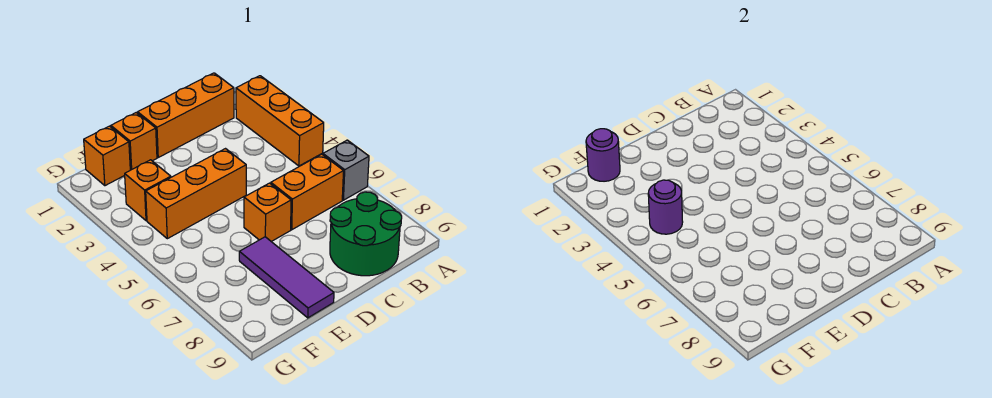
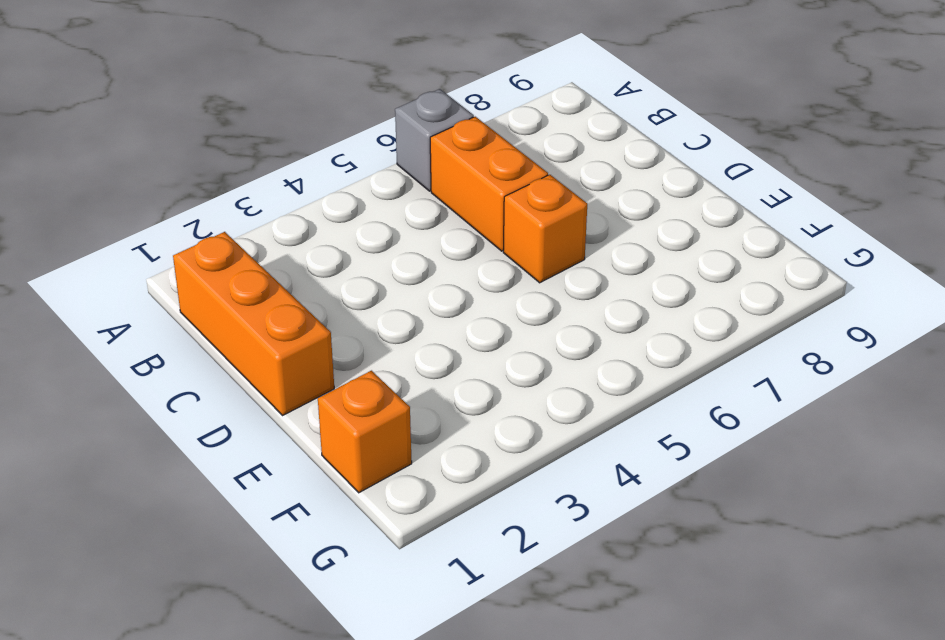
none -> orange brick A2:A4 level 1
none -> green round brick B8:C9 level 1
none -> orange brick D4:F4 level 1

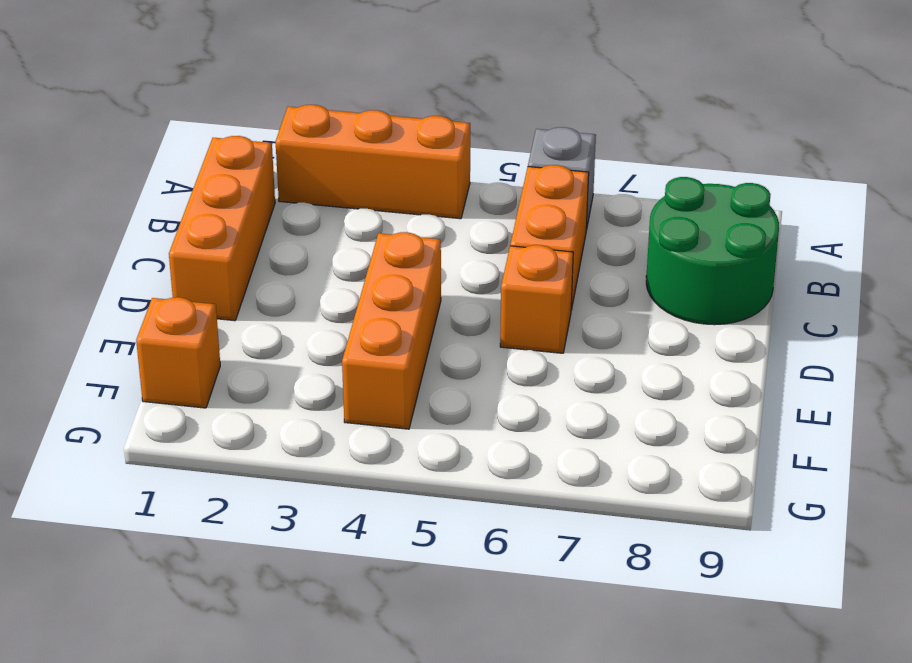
none -> orange brick E1 level 1
none -> purple tile E7:E9 level 1
none -> orange brick F3 level 1

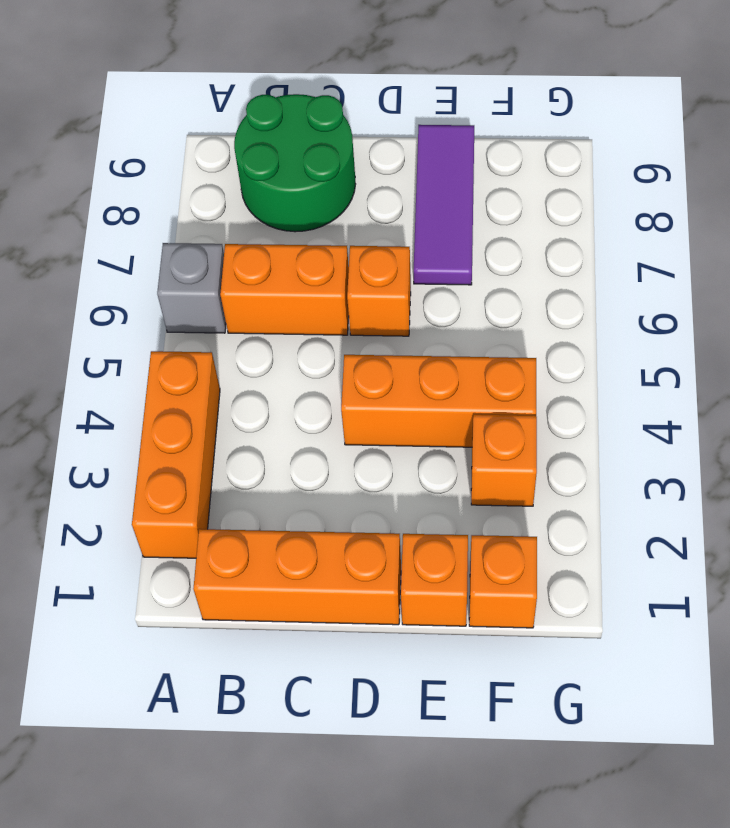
none -> purple round brick F1 level 2
none -> purple round brick F4 level 2

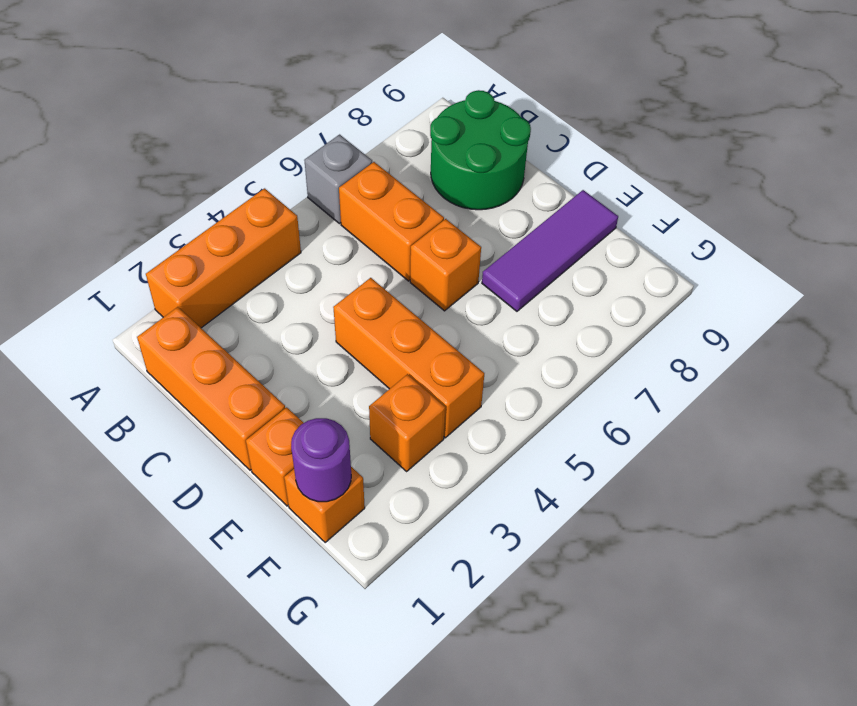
none -> purple round brick F4 level 2

